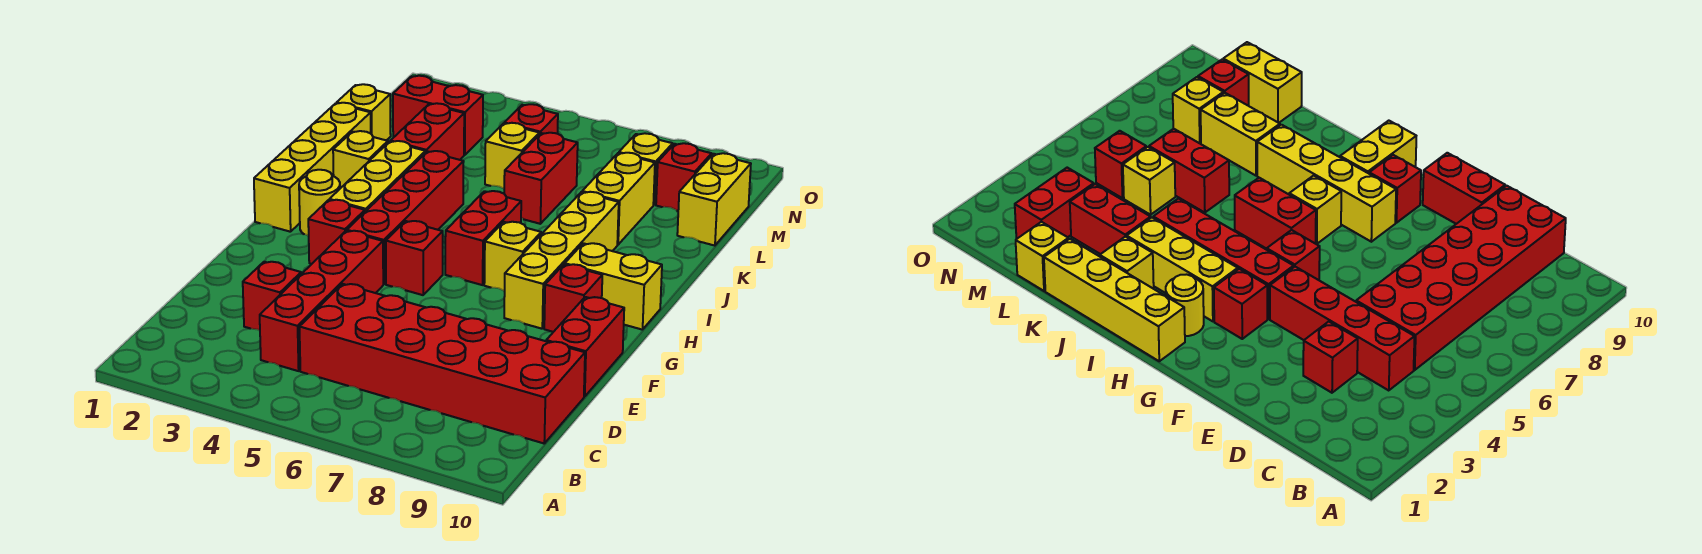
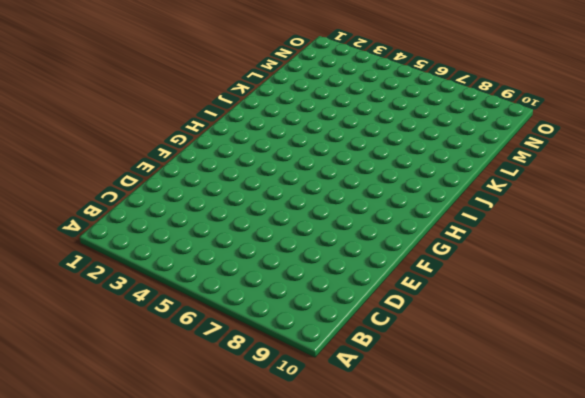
none -> red brick C4:F4 level 1
none -> red brick C5:D10 level 1
none -> red brick D3 level 1

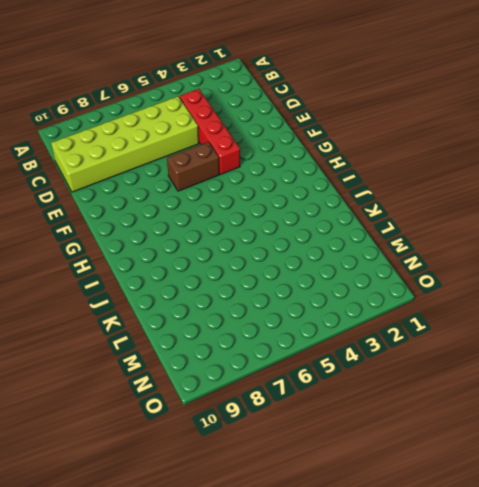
lime brick C5:D10 level 1 -> red brick C5:D10 level 1
brown brick F5:F6 level 1 -> none
none -> red brick D3 level 1
none -> red brick E10:F10 level 1
none -> red brick G3 level 1

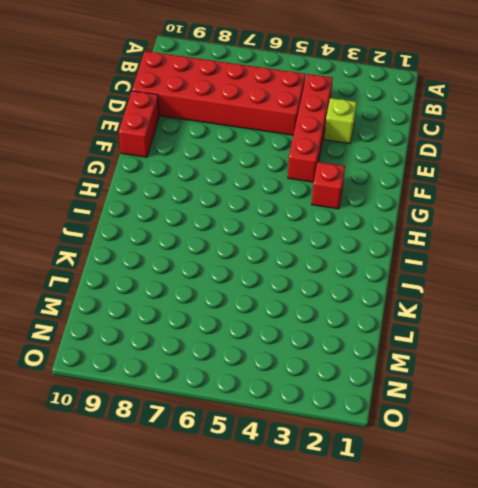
lime brick D3 level 1 -> red brick D3 level 1
none -> red brick G4:J4 level 1
none -> red brick G5 level 1
none -> yellow brick G8:J8 level 1

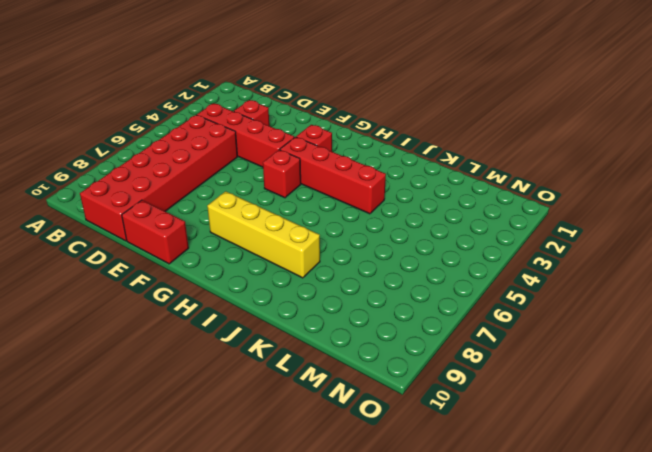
none -> red brick G9 level 1
none -> yellow brick H1:K1 level 1
none -> yellow round brick H2 level 1

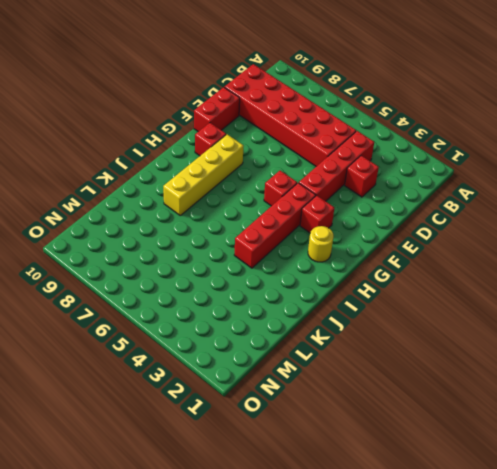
none -> yellow brick H1:K1 level 1
none -> yellow brick H3:J3 level 1
none -> red brick H6:I6 level 1

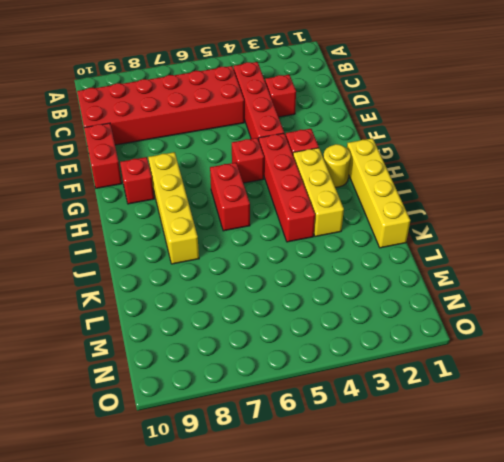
none -> yellow brick H7 level 1
none -> yellow brick H9:H10 level 1
none -> yellow brick J2 level 1

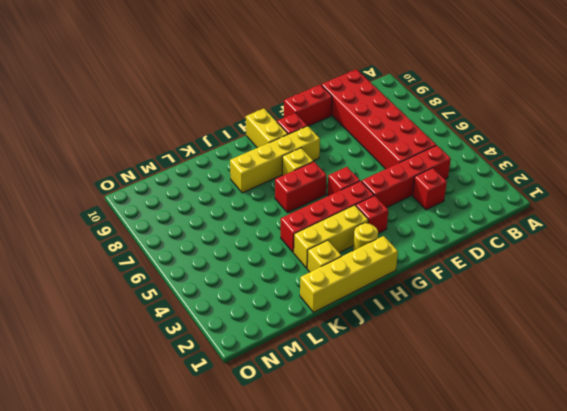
none -> red brick K3:L3 level 1
none -> red brick K6:L6 level 1
none -> yellow brick K8:L8 level 1

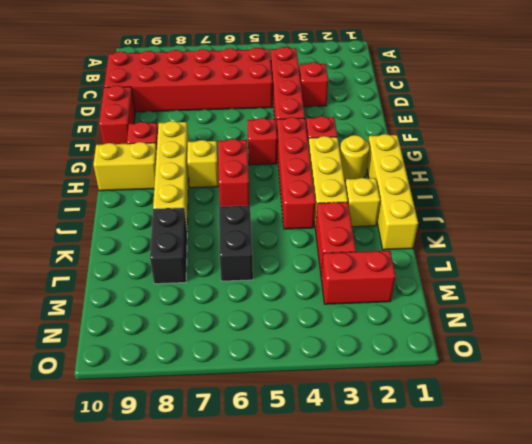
black brick K6:L6 level 1 -> red brick K6:L6 level 1
black brick K8:L8 level 1 -> yellow brick K8:L8 level 1
none -> yellow brick L1 level 1
none -> yellow brick L5 level 1
none -> yellow brick L10:M10 level 1

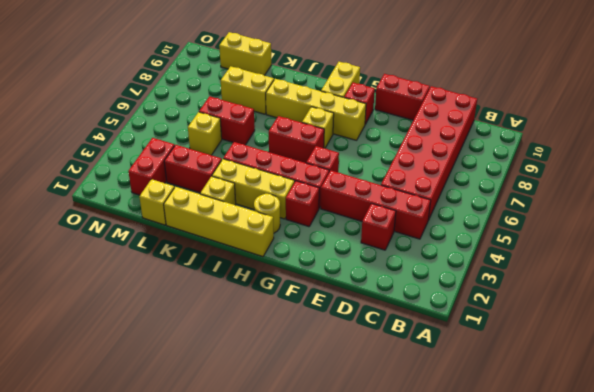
none -> red brick M5 level 1
none -> yellow brick M8 level 1
none -> red brick M9 level 1

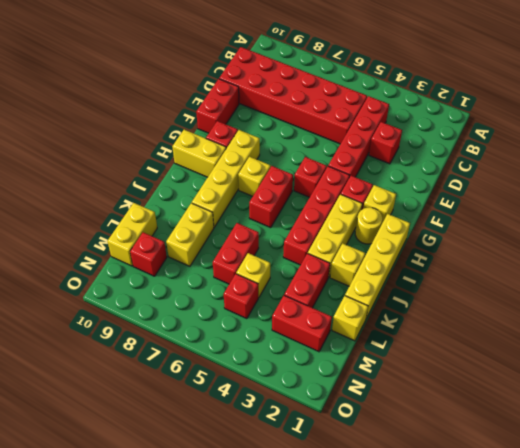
yellow brick G2 level 1 -> yellow brick M8 level 1

